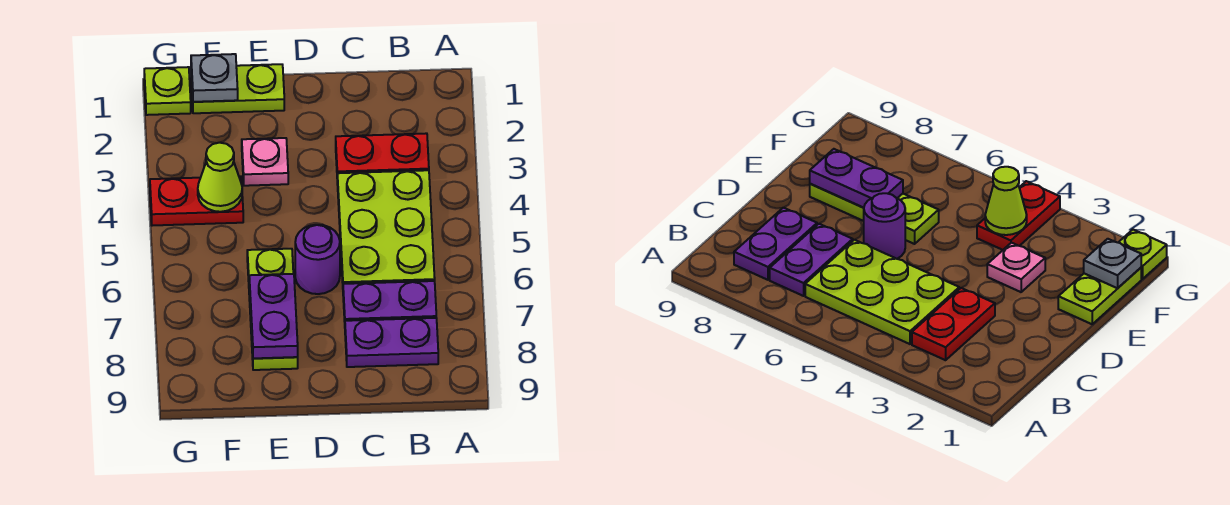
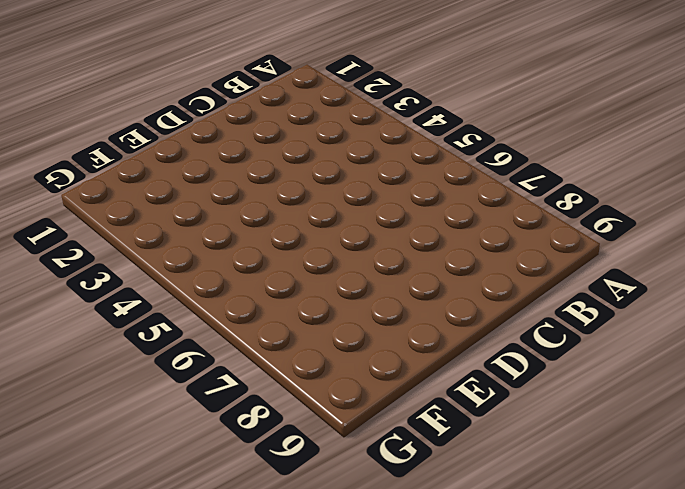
none -> red plate B3:C3 level 1
none -> lime plate B4:C6 level 1
none -> purple plate B7:C7 level 1

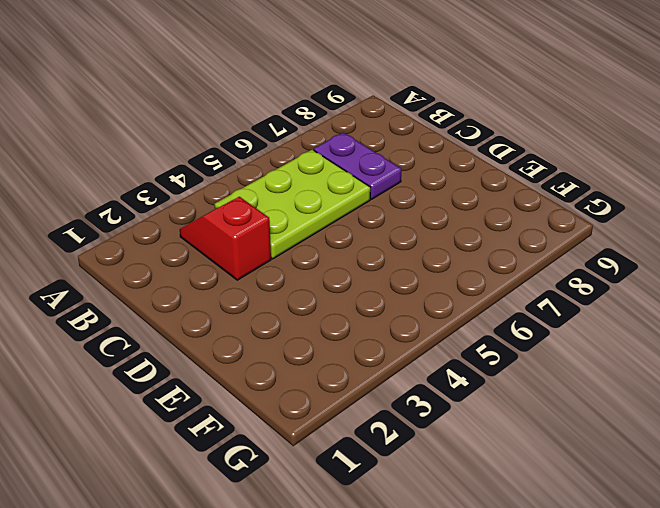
red slope B3:C3 level 1 top C -> red plate B3:C3 level 1
none -> purple plate B8:C8 level 1
none -> purple round brick D6 level 1
none -> lime plate E1:F1 level 1

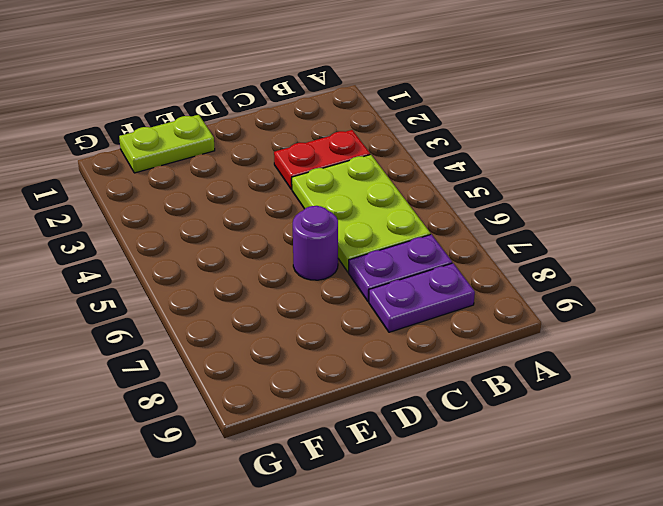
none -> pink plate E3 level 1
none -> lime plate E6:E8 level 1
none -> red plate F4:G4 level 1

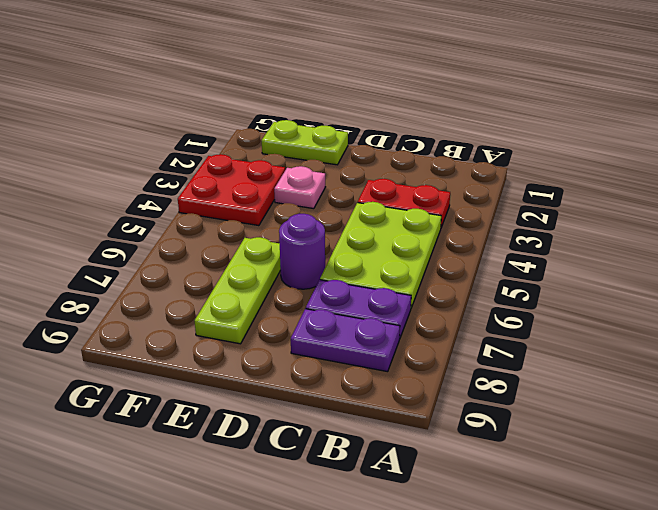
red plate F3:G4 level 1 -> red plate F4:G4 level 1
none -> lime plate G1 level 1
none -> purple plate E7:E8 level 2
none -> grey plate F1 level 2

